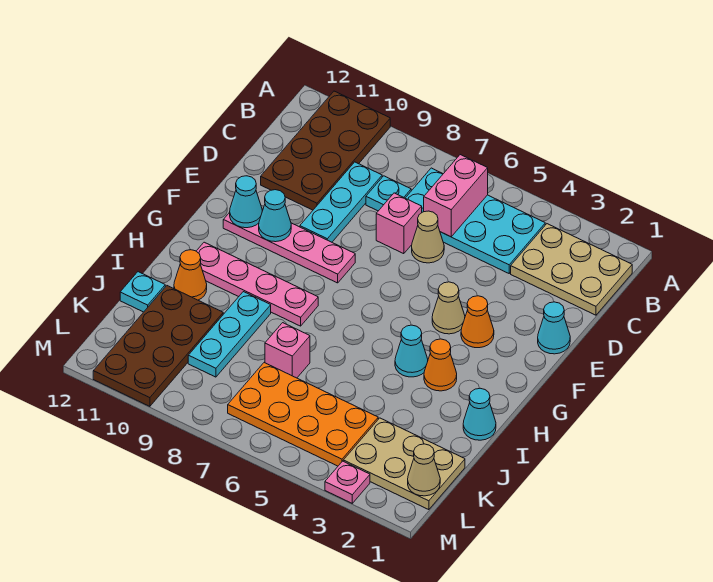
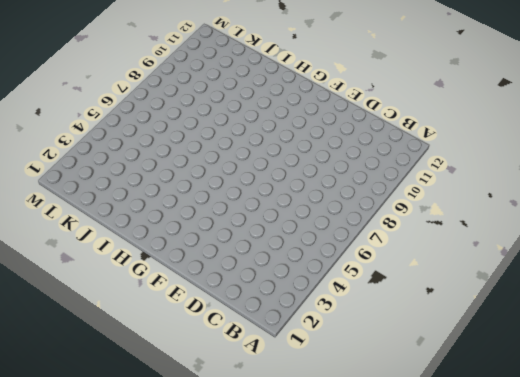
none -> brown plate A10:D11 level 1
none -> tan plate B1:C3 level 1
none -> cyan plate B4:C7 level 1

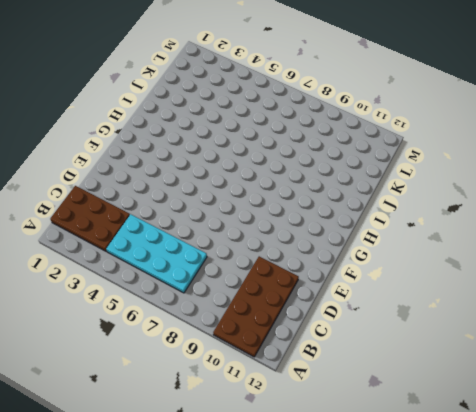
brown plate B1:C3 level 1 -> tan plate B1:C3 level 1
none -> cyan plate C8 level 1
none -> cyan plate C9:E9 level 1
none -> tan cone D6 level 1

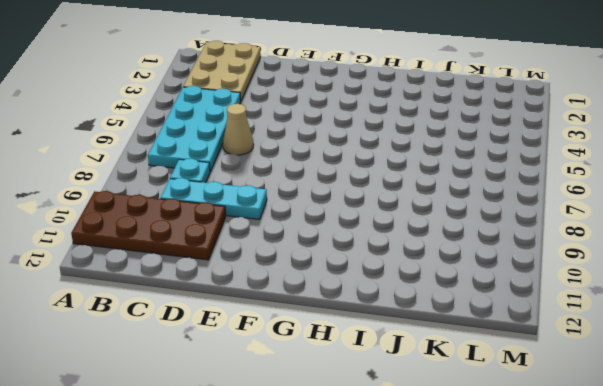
none -> pink brick D7 level 1
none -> cyan cone E1 level 1
none -> orange cone F3 level 1

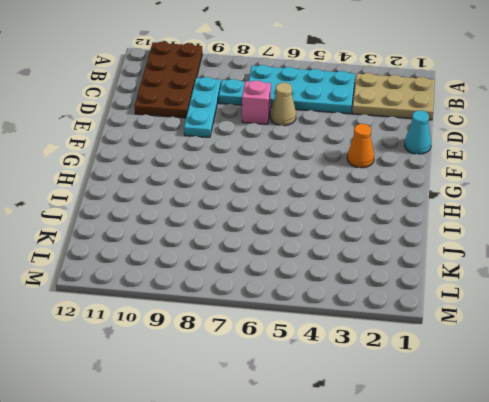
none -> tan cone F4 level 1
none -> pink plate F8:F11 level 1
none -> orange cone H3 level 1

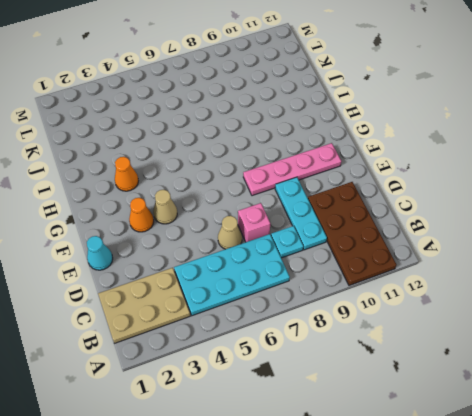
none -> cyan cone H4 level 1
none -> pink plate H8:H11 level 1
none -> cyan cone I1 level 1

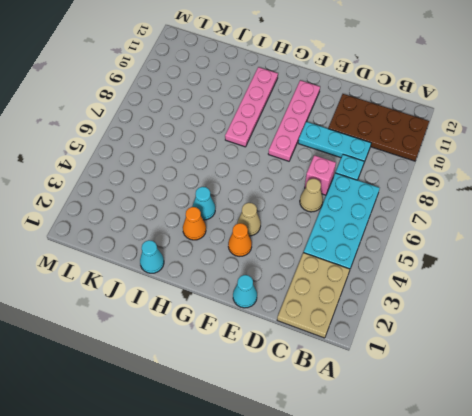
none -> cyan plate I9:K9 level 1
none -> orange cone I11 level 1
none -> pink brick J7 level 1

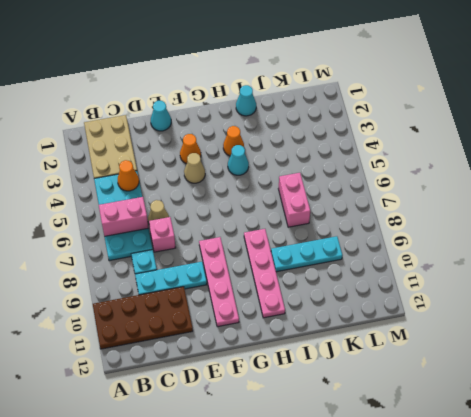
orange cone C4 level 2 -> orange cone I11 level 1
pink brick J6:J7 level 1 -> pink brick J7 level 1
none -> brown plate J10:M11 level 1
none -> cyan plate J12 level 1
none -> tan plate K1:L3 level 1

